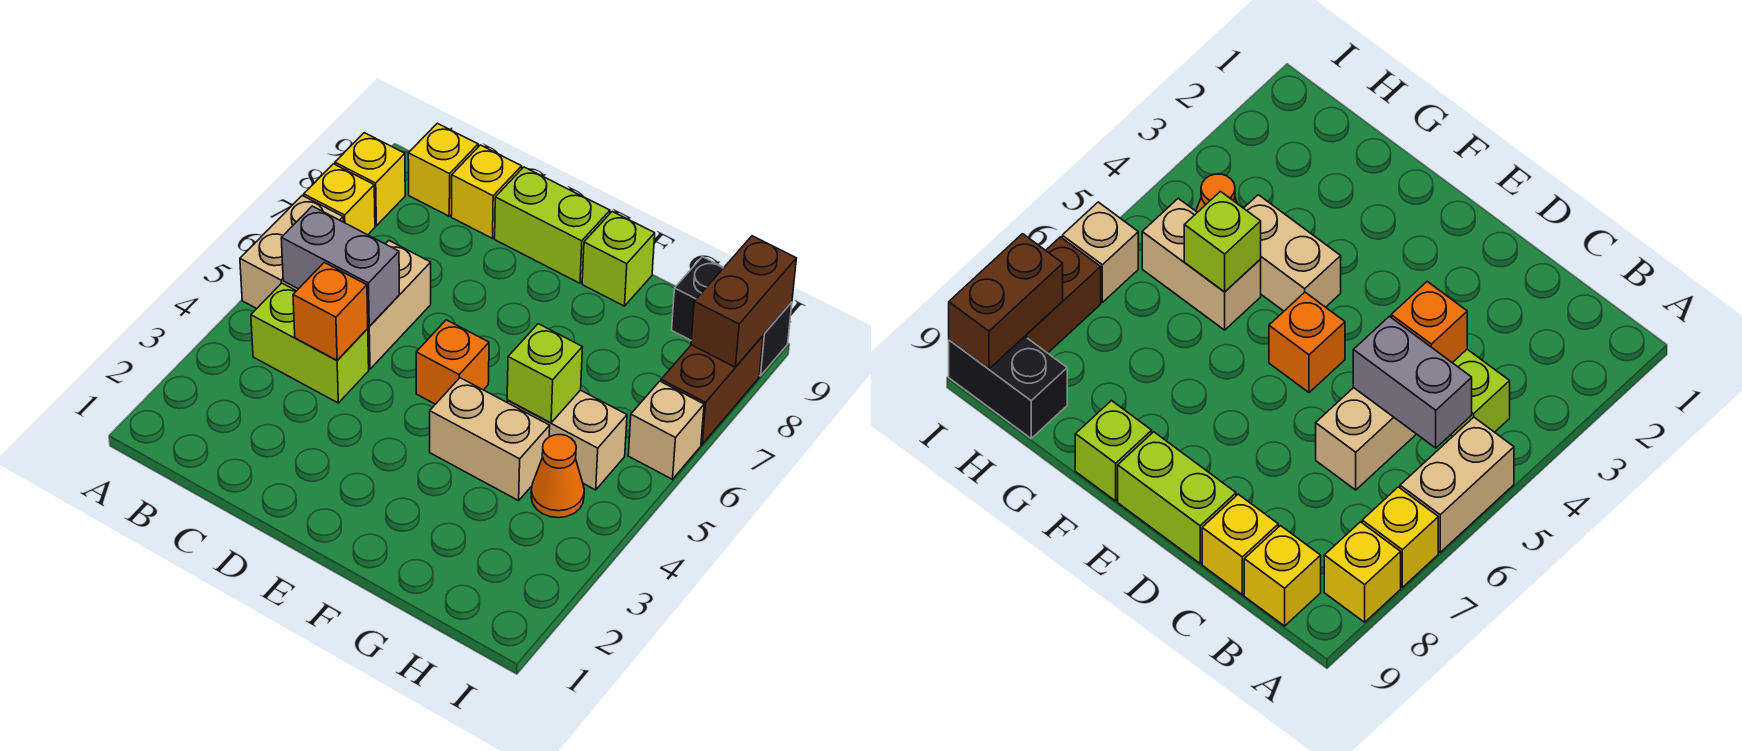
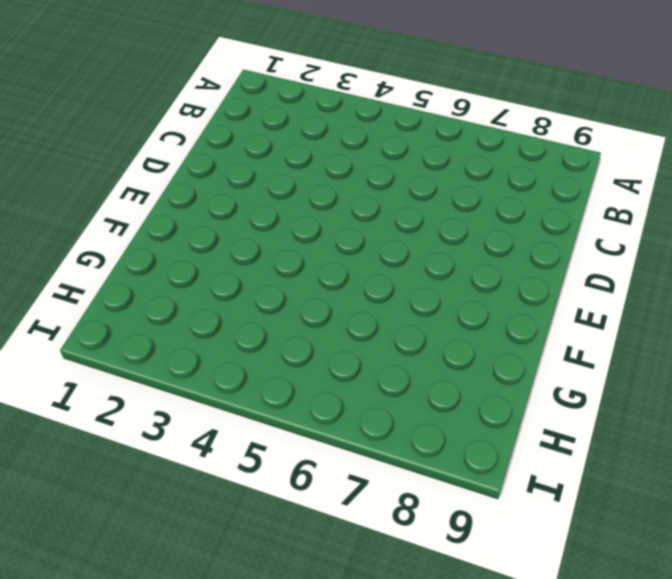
none -> tan brick A5:A6 level 1
none -> yellow brick A7 level 1
none -> yellow brick A8 level 1

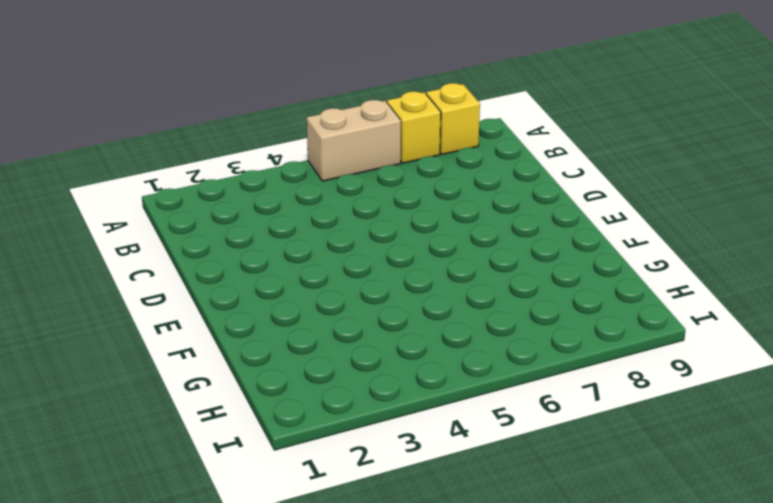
none -> lime brick B4:C4 level 1
none -> yellow brick B9 level 1
none -> tan brick C5:C6 level 1

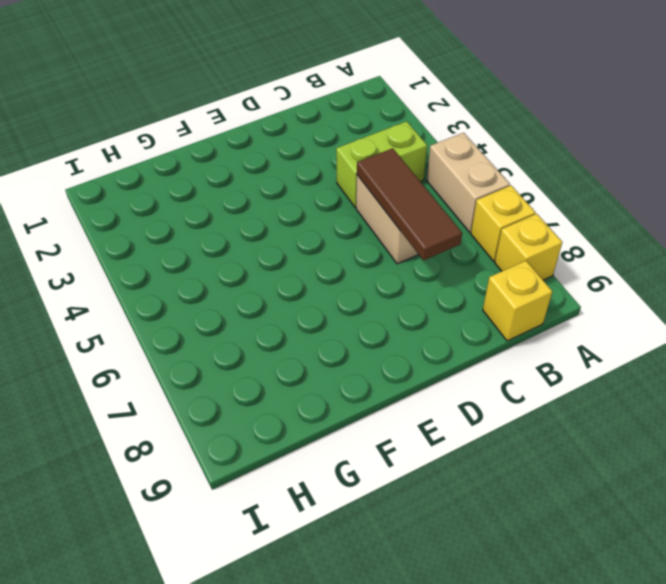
brown tile C5:C7 level 2 -> grey brick B5:C5 level 2
none -> yellow brick C9 level 1
none -> lime brick D9:E9 level 1
none -> orange brick E5 level 1

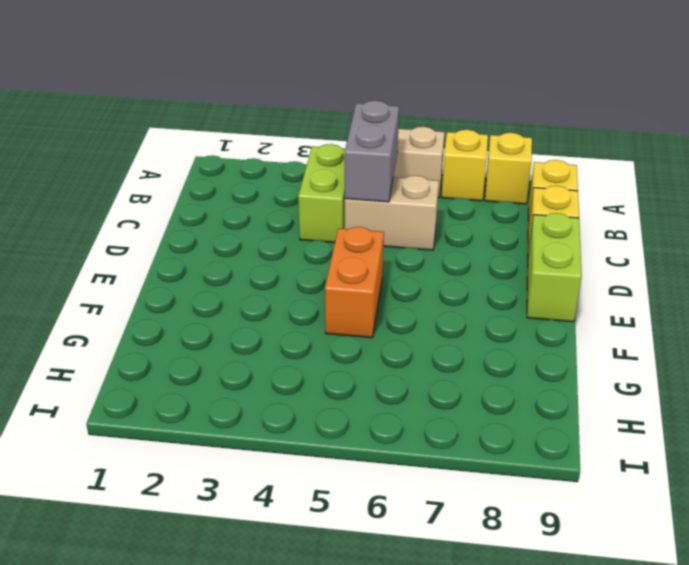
orange brick E5:F5 level 1 -> orange brick E5 level 1
none -> tan brick F4:G4 level 1
none -> lime brick F9 level 1
none -> tan brick G5:H5 level 1

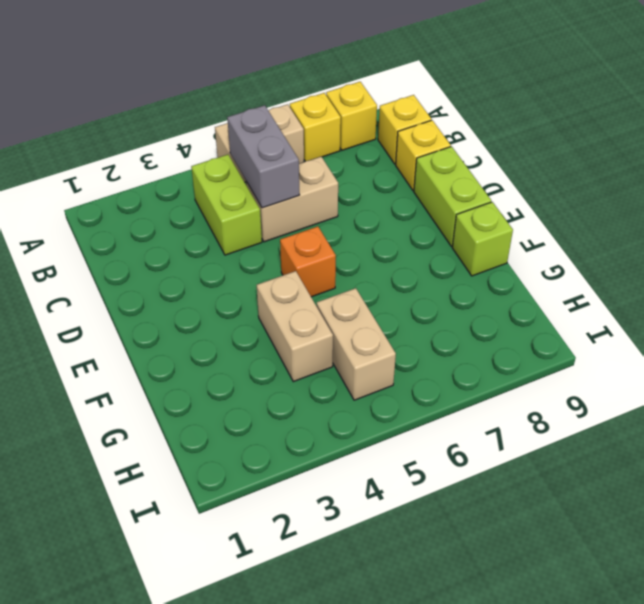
none -> orange cone H4 level 1
none -> black brick H9:I9 level 1
none -> tan brick I6 level 1

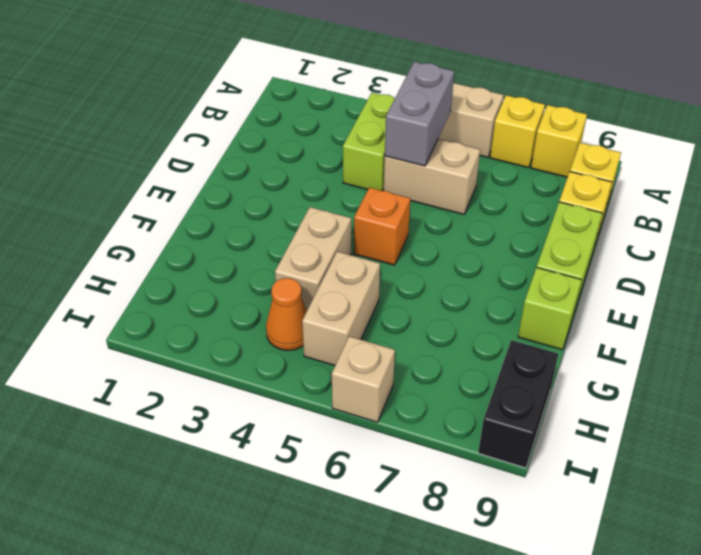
none -> brown brick I7:I8 level 1
none -> orange brick C4 level 2
none -> lime brick G5 level 2

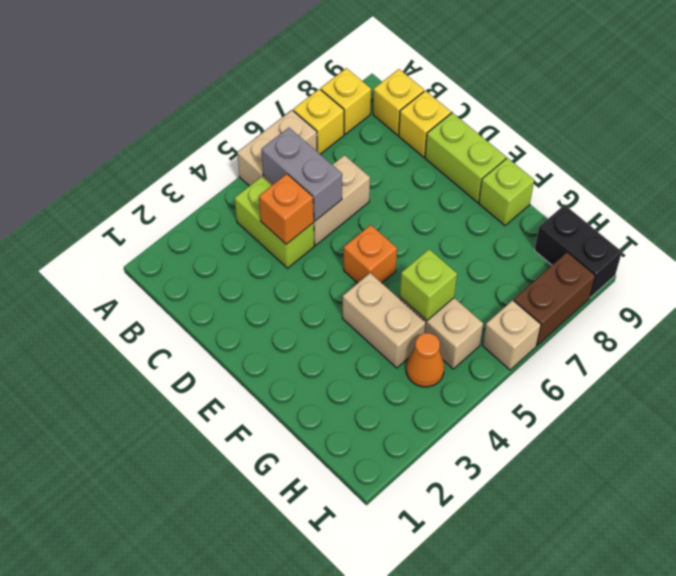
none -> brown brick I8:I9 level 2

